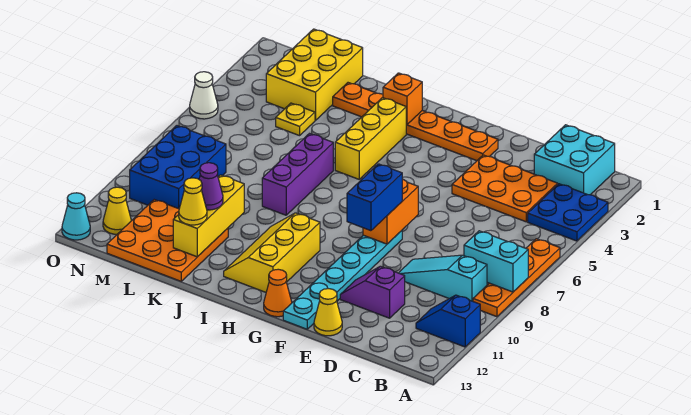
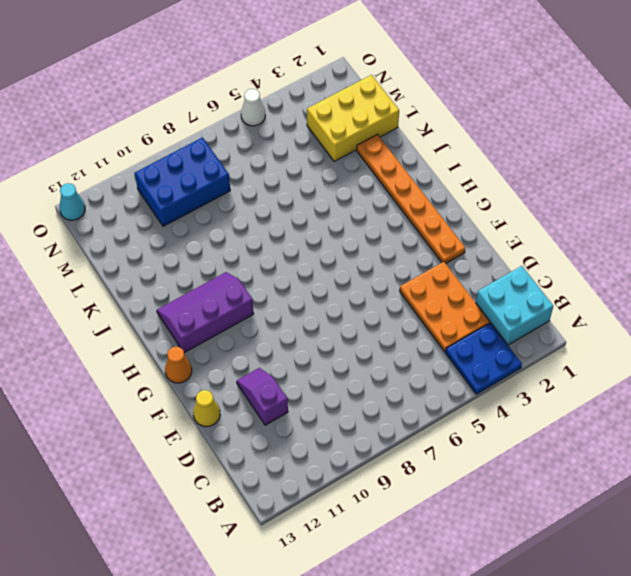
purple slope H10:I12 level 1 top H -> yellow slope H10:I12 level 1 top H
none -> orange plate A6:A9 level 1
none -> blue slope A11:B11 level 1 top A
none -> cyan slope B9:D9 level 1 top B

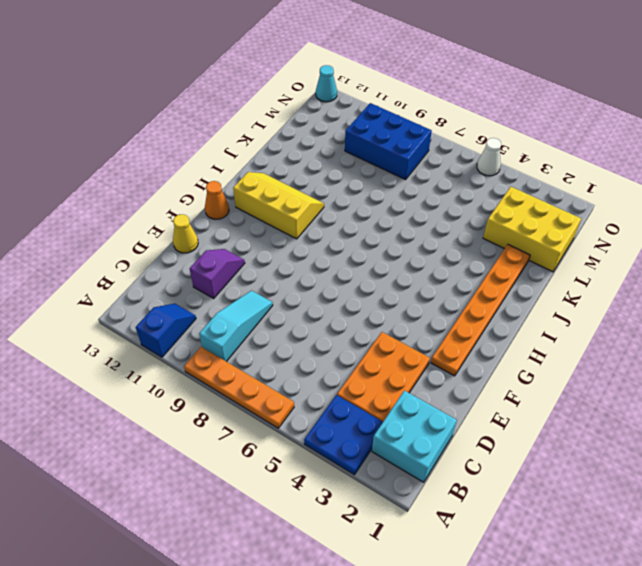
none -> cyan plate F8:F13 level 1
none -> yellow brick I3:I5 level 1
none -> purple brick J6:J8 level 1

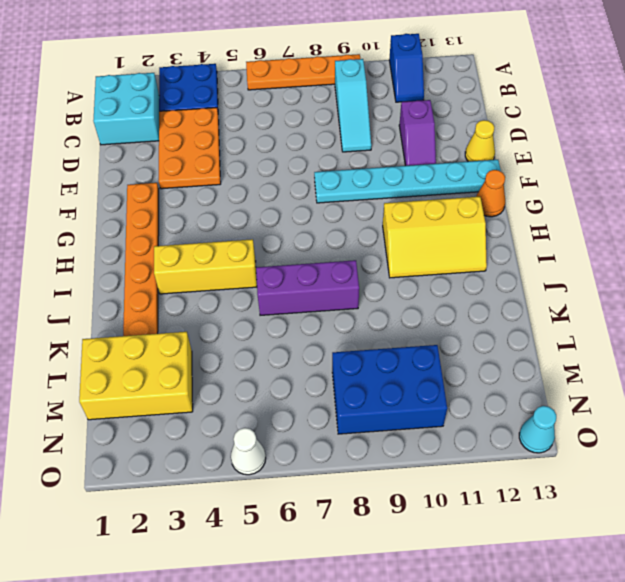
none -> orange plate K11:M13 level 1
none -> yellow plate L4 level 1
none -> yellow cone N12 level 1

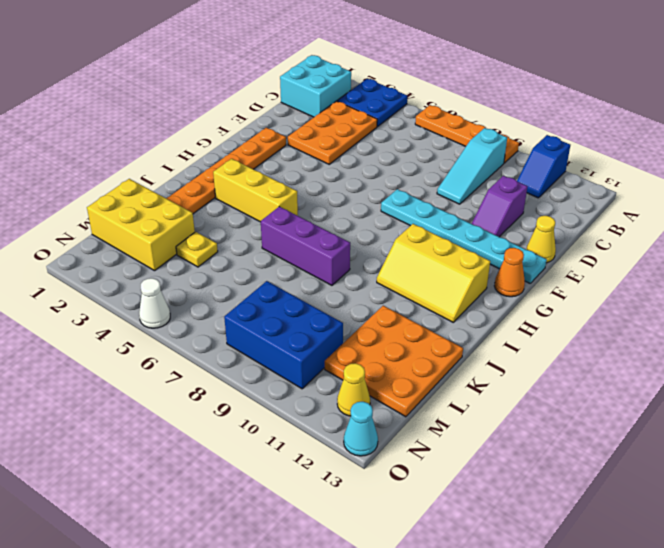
none -> cyan brick A8:B8 level 2
none -> orange brick F7:F8 level 2
none -> orange brick I2 level 2

